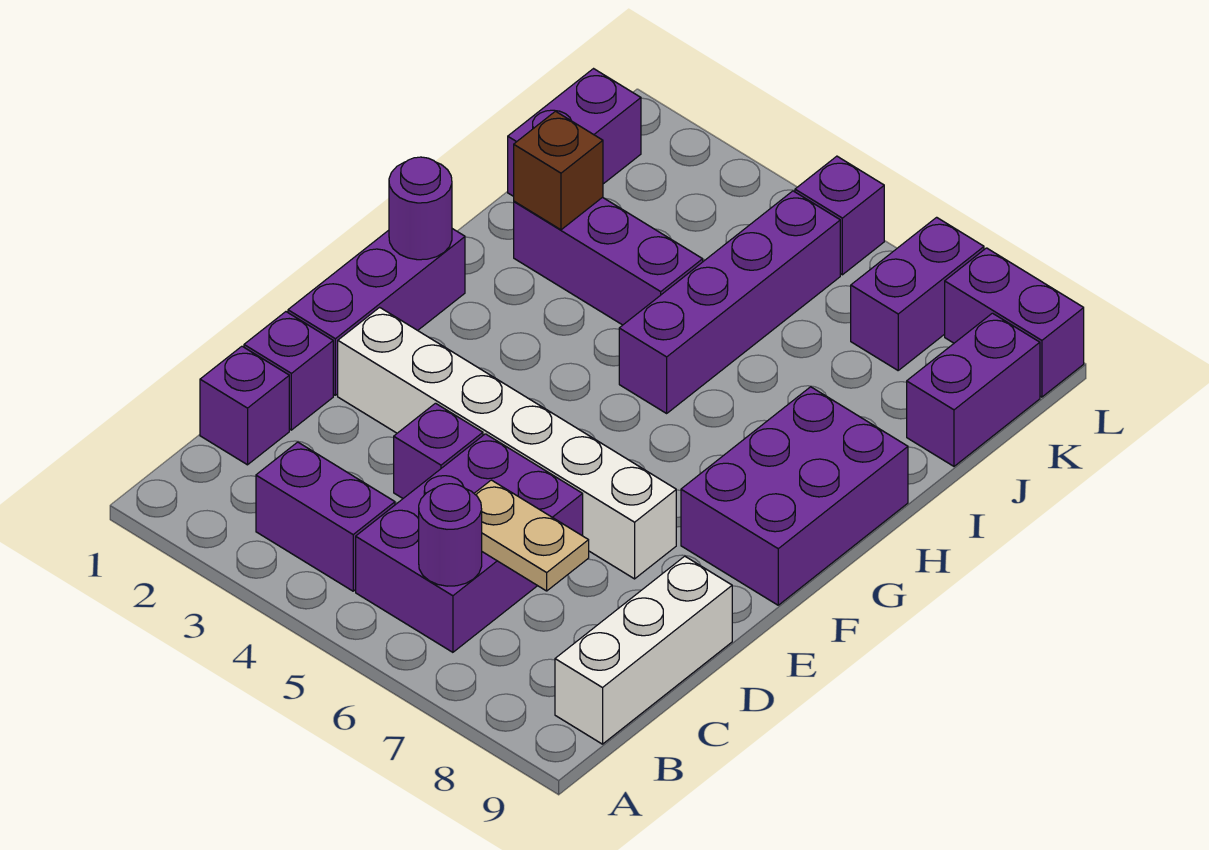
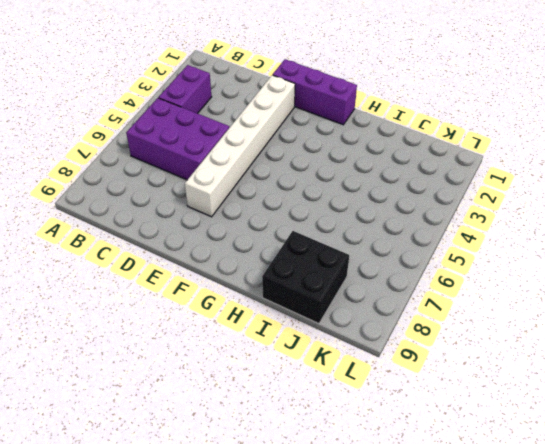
black brick I8:J9 level 1 -> purple brick J9:K9 level 1
none -> white brick B9:D9 level 1
none -> purple brick C1 level 1
none -> purple brick D1 level 1

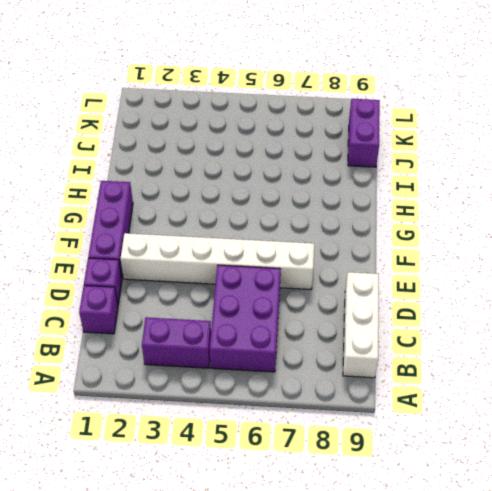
none -> purple brick D4 level 1
none -> purple brick F8:H9 level 1
none -> purple brick H5:K5 level 1

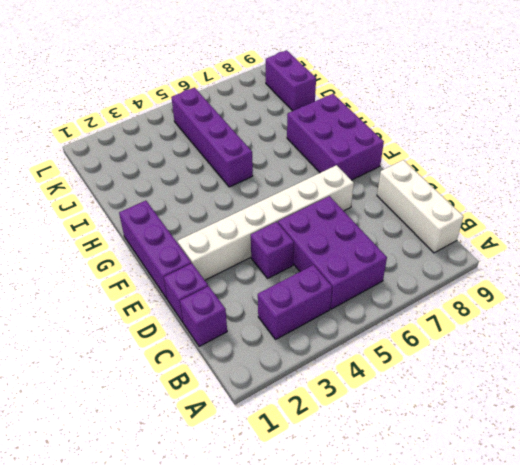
none -> purple brick I2:I4 level 1
none -> purple brick J1:K1 level 1
none -> purple brick K7:L7 level 1

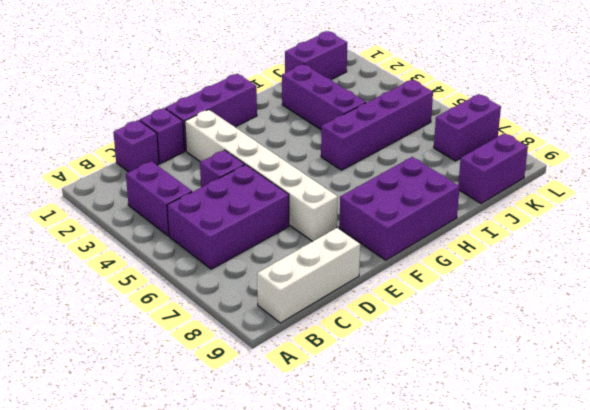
none -> purple brick L5 level 1
none -> purple brick L8:L9 level 1
none -> purple round brick B6 level 2

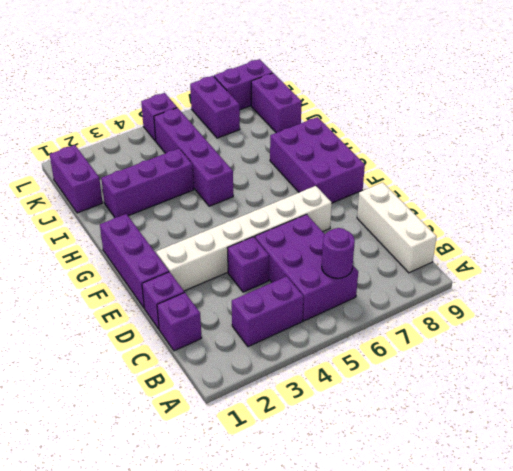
none -> tan plate C6:C7 level 2
none -> purple round brick G1 level 2
none -> brown brick I2 level 2

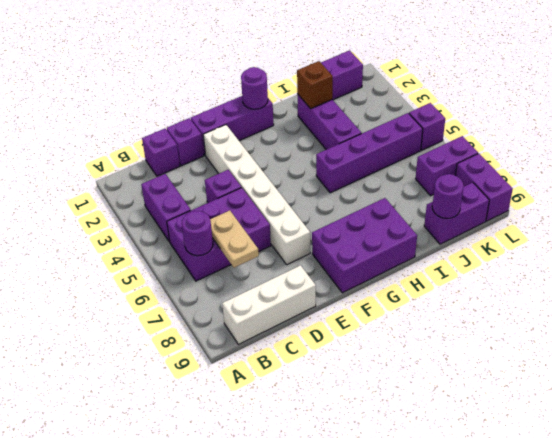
purple round brick J9 level 2 -> none

